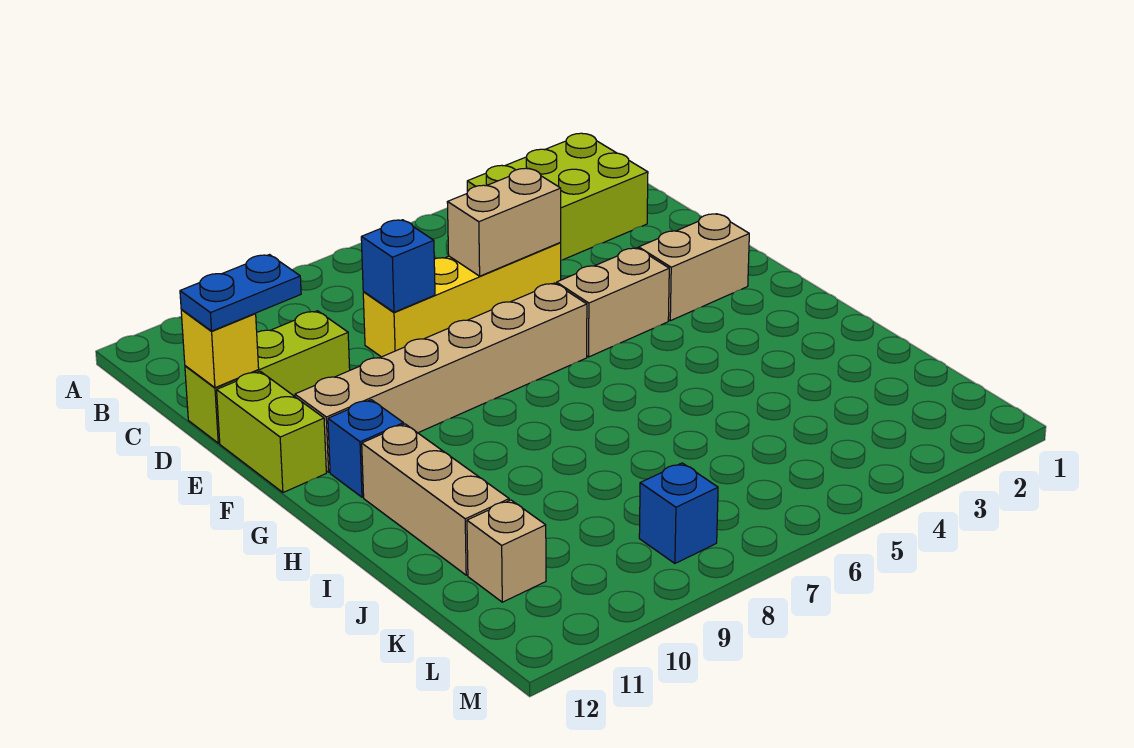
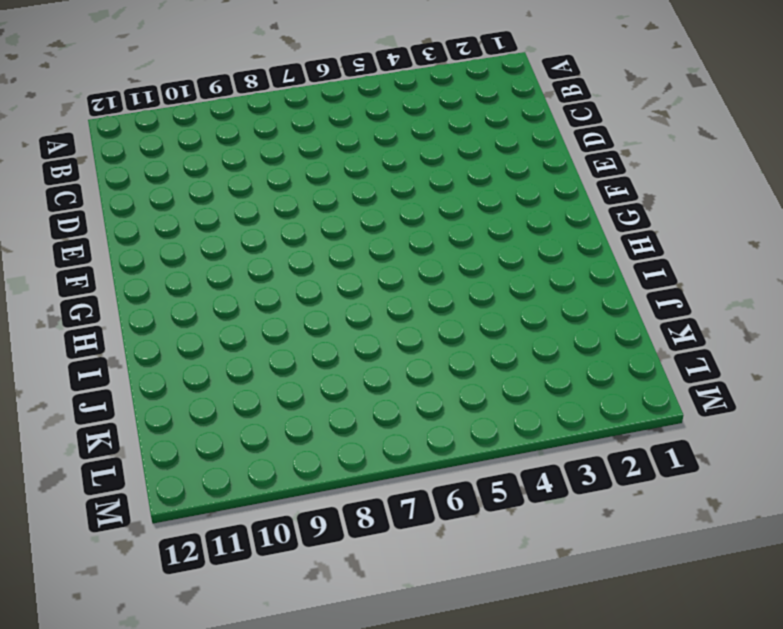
none -> lime brick B2:C4 level 1
none -> yellow brick D5:D8 level 1
none -> lime brick D10:D12 level 1

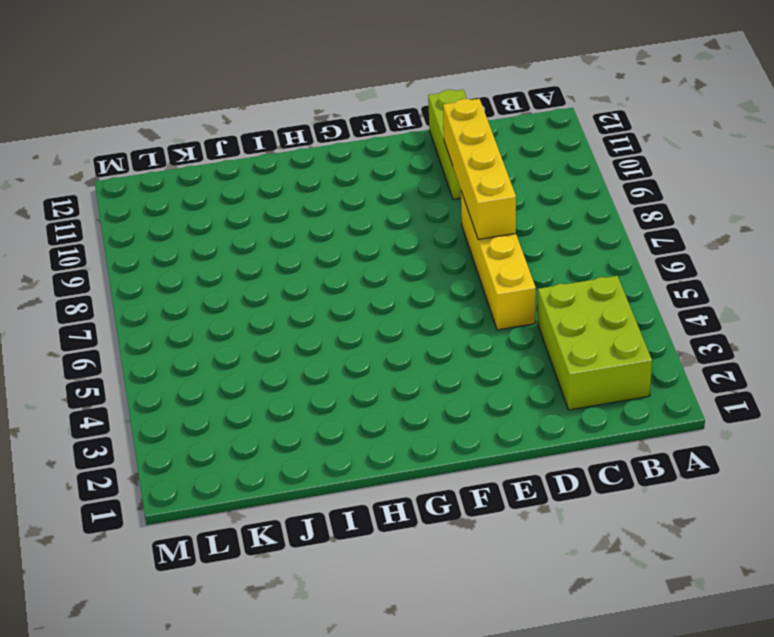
yellow brick D7:D10 level 2 -> blue brick D8 level 2
none -> lime brick E12:F12 level 1
none -> tan brick F2:F3 level 1
none -> tan brick F4:F5 level 1

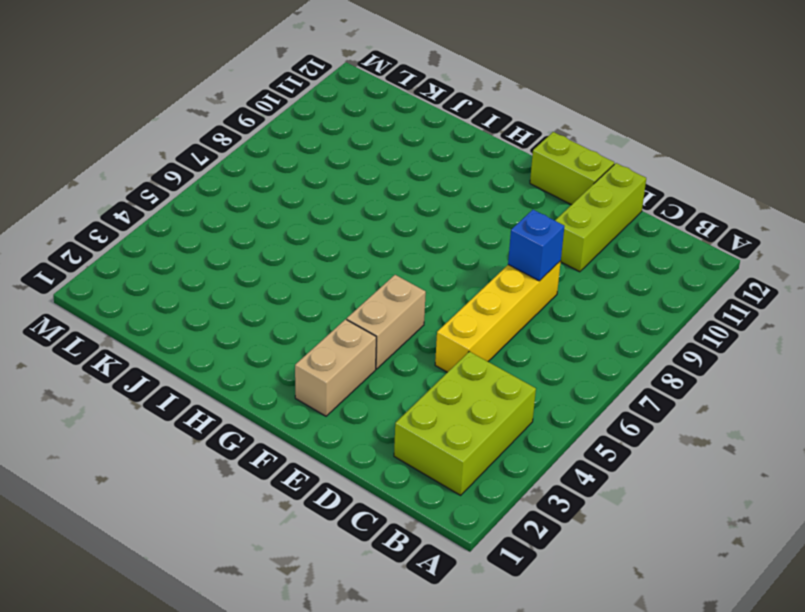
none -> tan brick F6:F11 level 1
none -> blue brick G11 level 1
none -> tan brick H11:J11 level 1

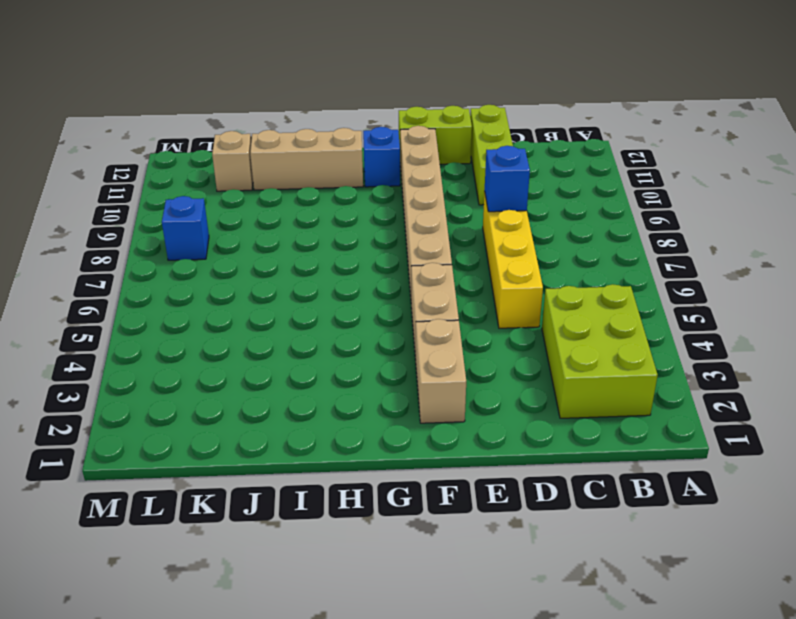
none -> tan brick D5:D6 level 2
none -> yellow brick D12 level 2
none -> blue plate D11:D12 level 3

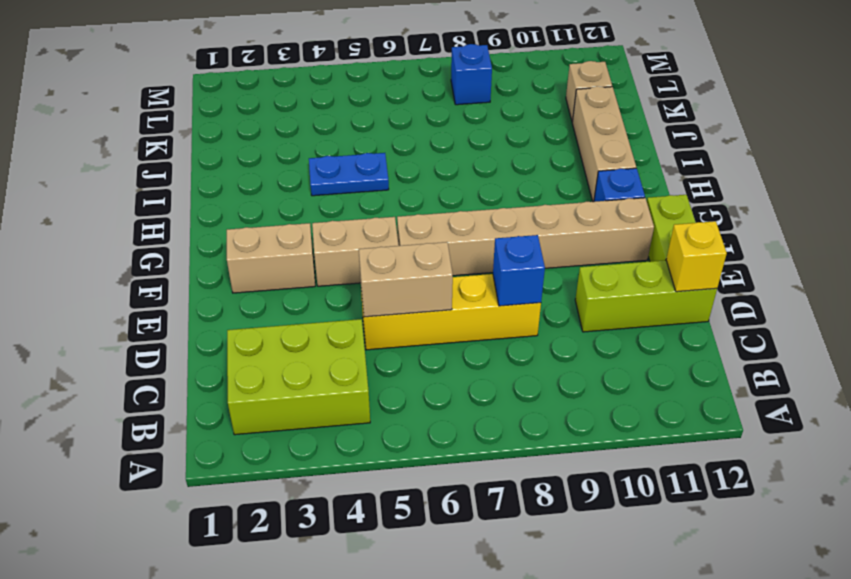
blue plate I4:I5 level 1 -> blue plate D11:D12 level 3

